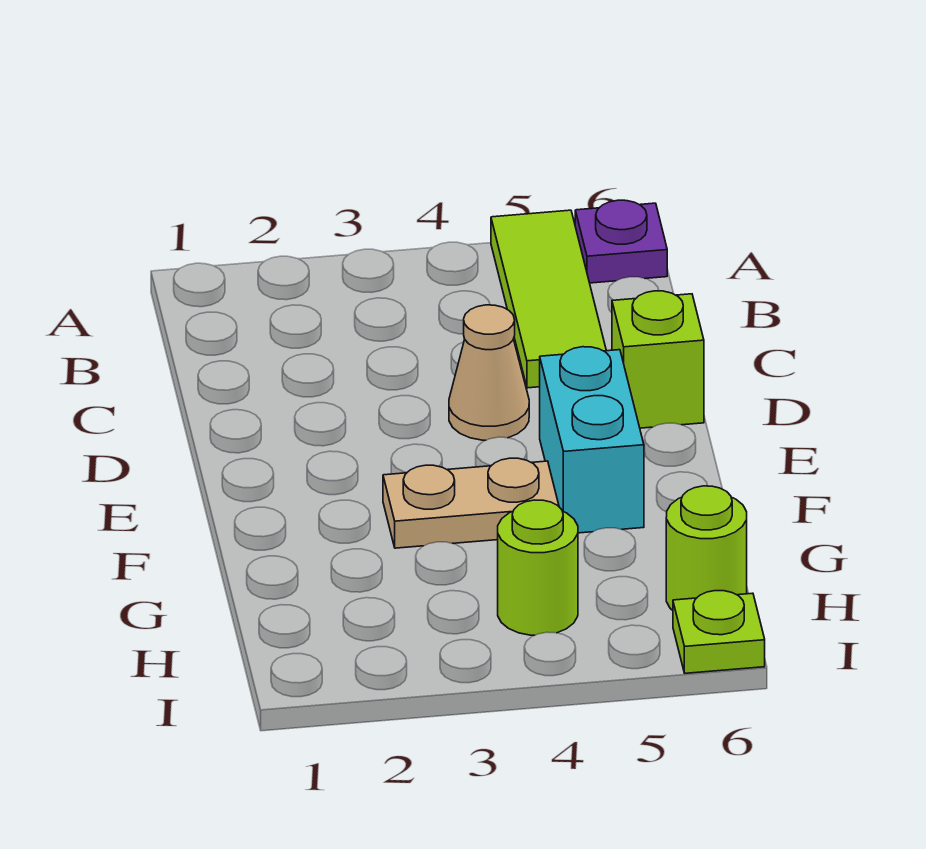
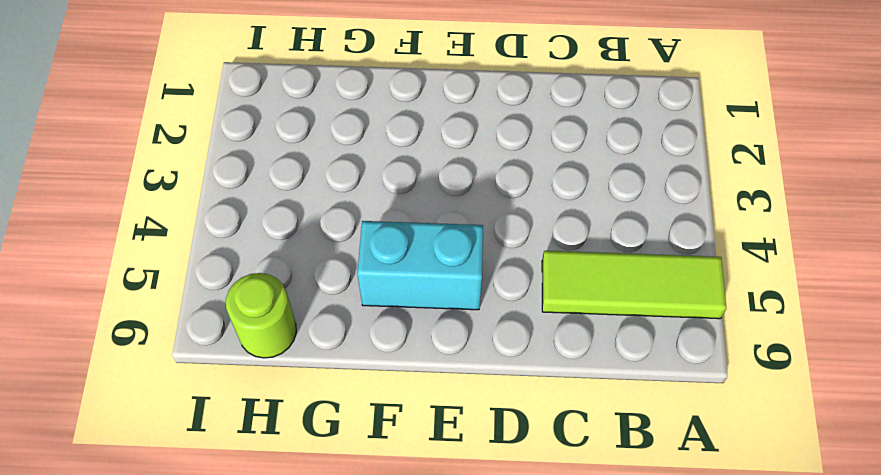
none -> purple plate A6 level 1
none -> tan cone D4 level 1

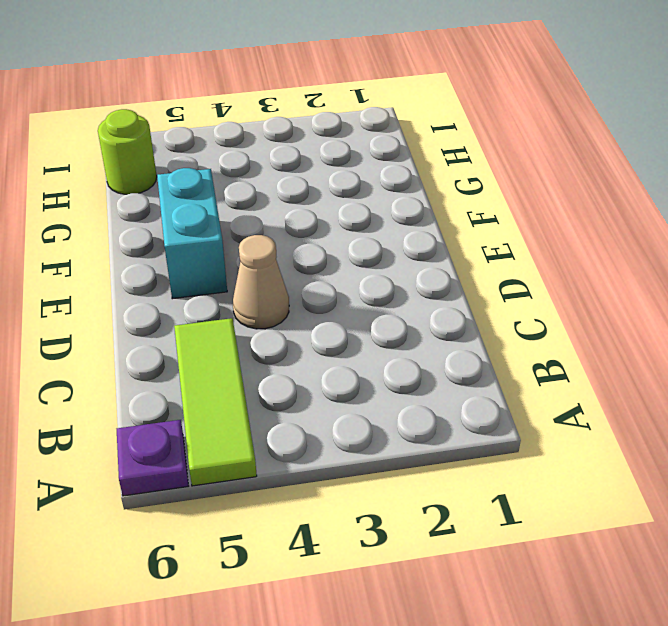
none -> lime brick D6 level 1
none -> tan plate F3:F4 level 1

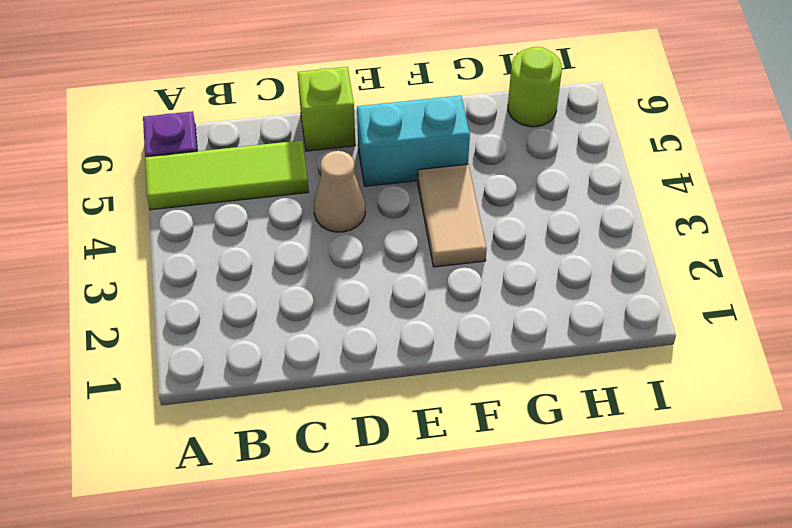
tan tile F3:F4 level 1 -> tan plate F3:F4 level 1
none -> lime round brick H4 level 1
none -> lime plate I6 level 1

